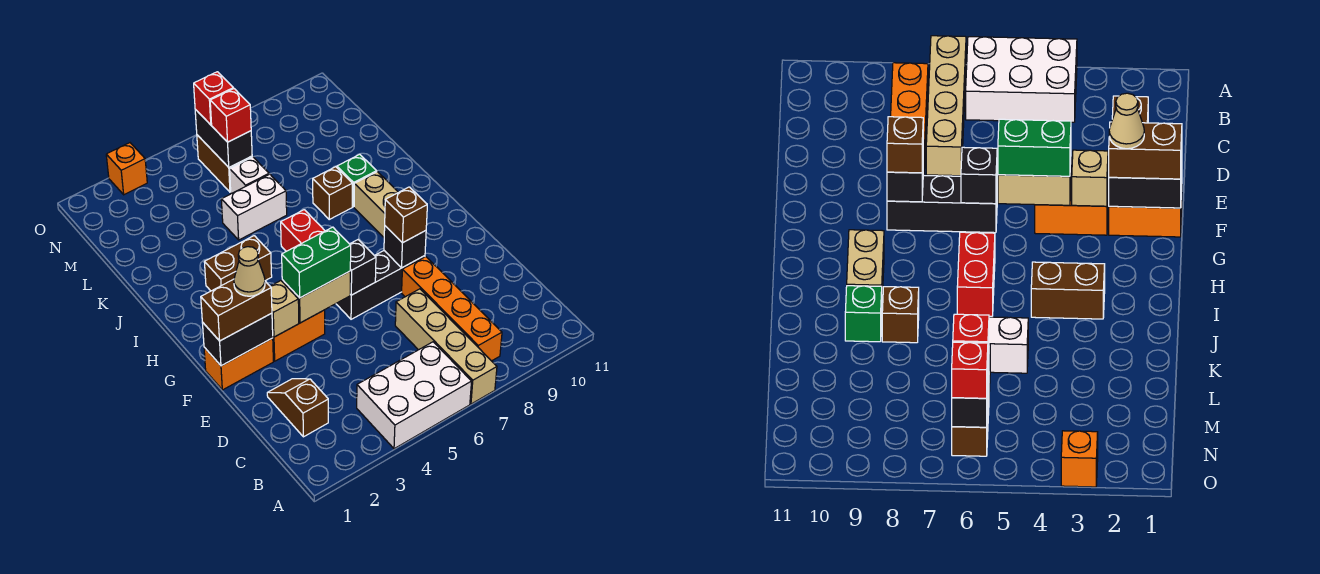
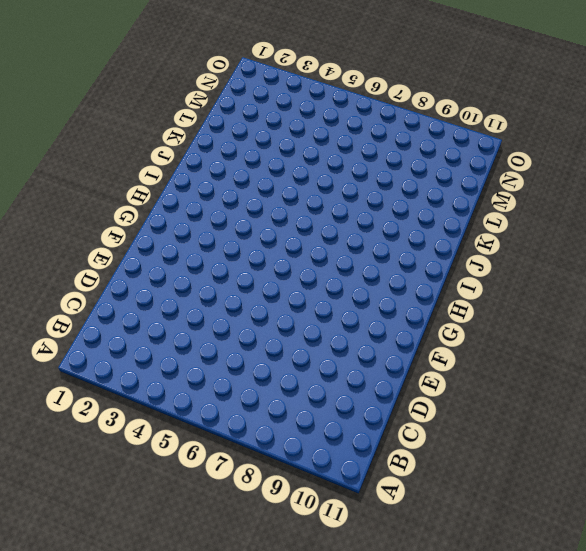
none -> white brick A4:B6 level 1
none -> tan brick A7:D7 level 1
none -> orange brick B8:E8 level 1

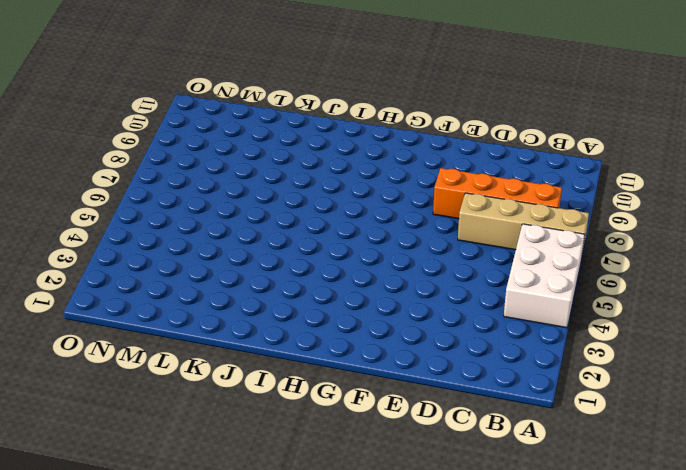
none -> brown slope C2:D2 level 1 top C
none -> orange brick F1:F2 level 1
none -> orange brick F3:F4 level 1

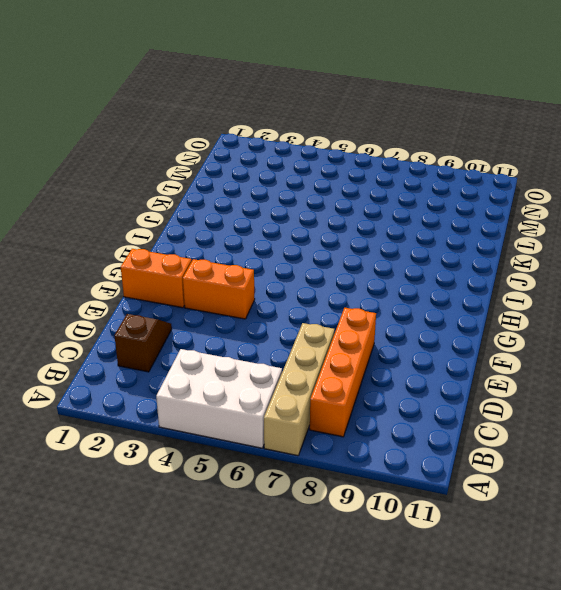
none -> black brick F6:F8 level 1
none -> red brick H6:I6 level 1
none -> tan brick H9:I9 level 1

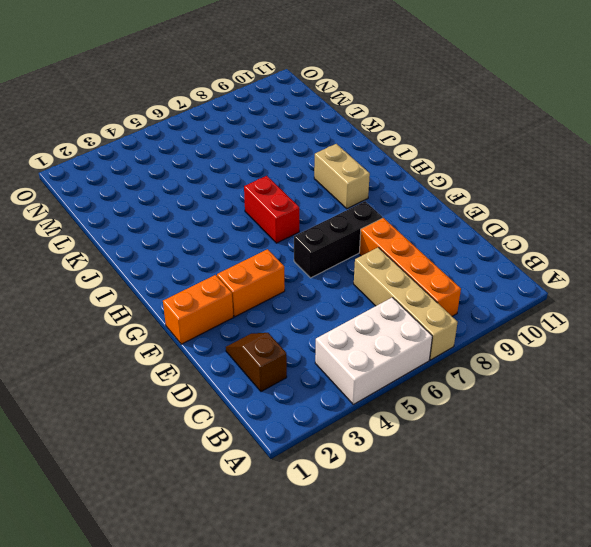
none -> brown brick I3:I4 level 1
none -> brown brick J8 level 1
none -> green brick J9 level 1

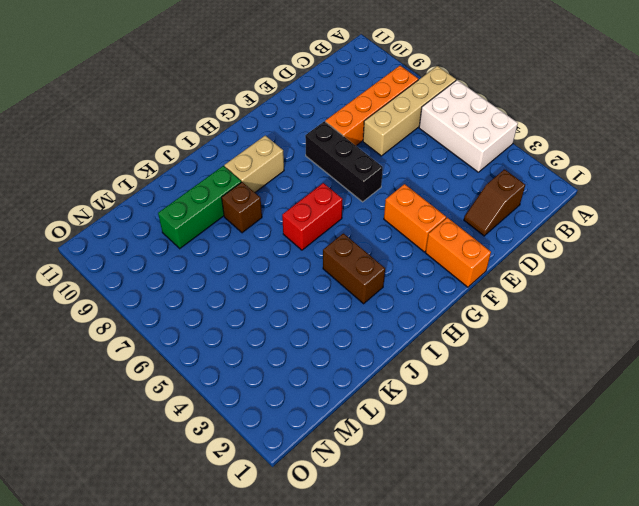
green brick J9:L9 level 1 -> green brick J9 level 1
none -> white brick K5:K6 level 1
none -> white brick L6 level 1
none -> brown brick M6:N6 level 1

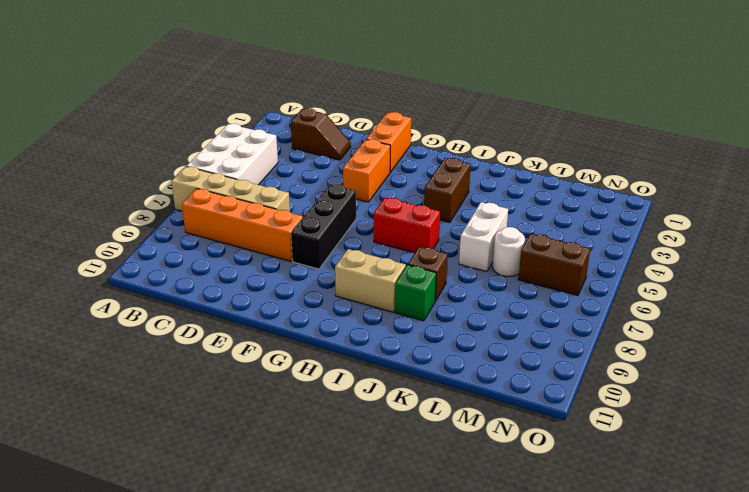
white round brick L6 level 1 -> white brick L6 level 1
none -> orange brick O3 level 1
none -> black brick F1:F2 level 2
none -> tan brick F3 level 2

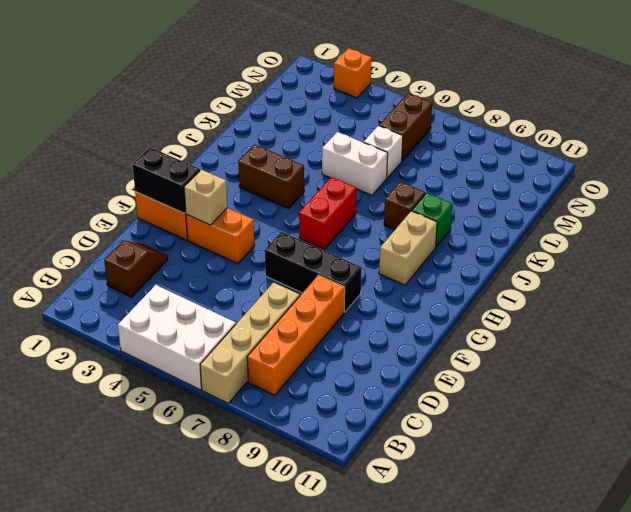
none -> tan brick F4:F5 level 2
none -> black brick F6 level 2
none -> black brick F8 level 2

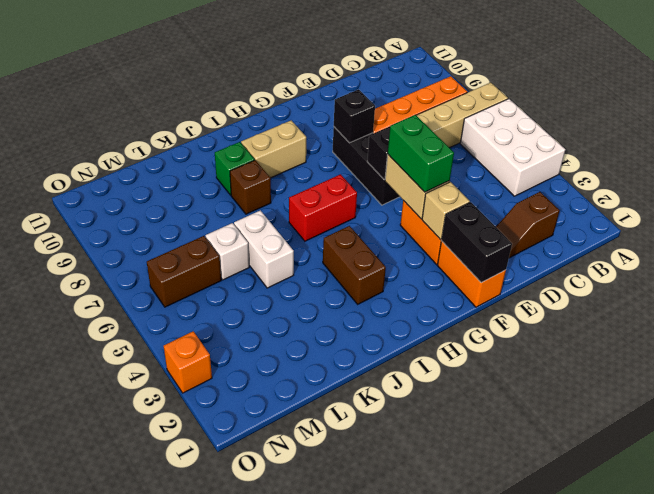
none -> black brick M6:N6 level 2
none -> brown brick F1:F2 level 3
none -> brown brick F8 level 3

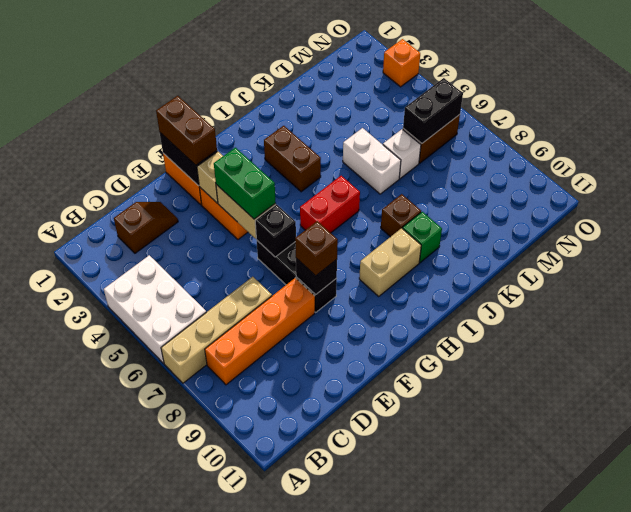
none -> red brick M6 level 3
none -> red brick N6 level 3
none -> tan cone F2 level 4

